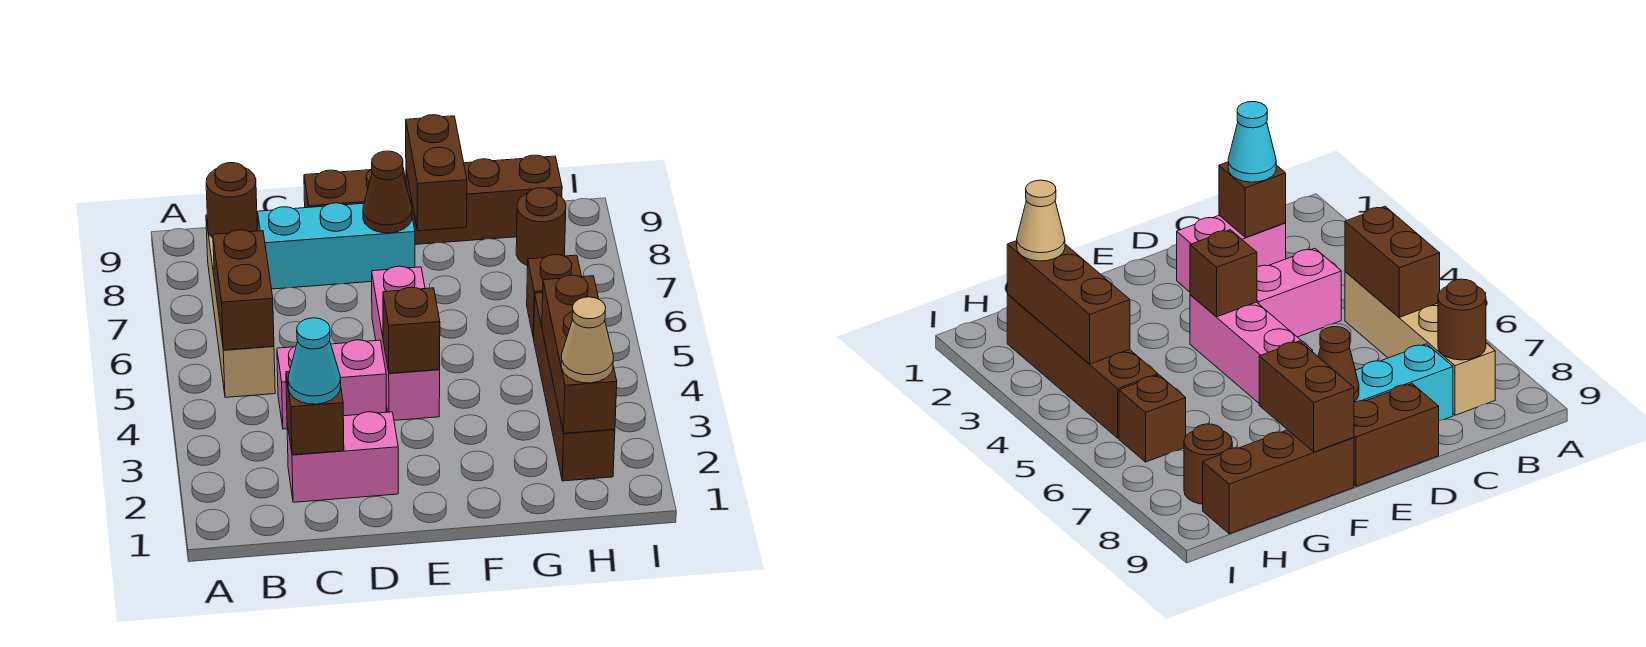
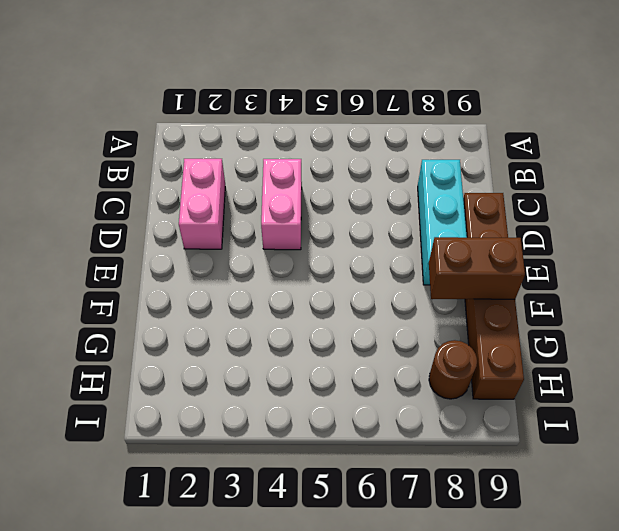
none -> tan brick B5:B8 level 1
none -> pink brick E4:E6 level 1
none -> brown brick H2:H5 level 1

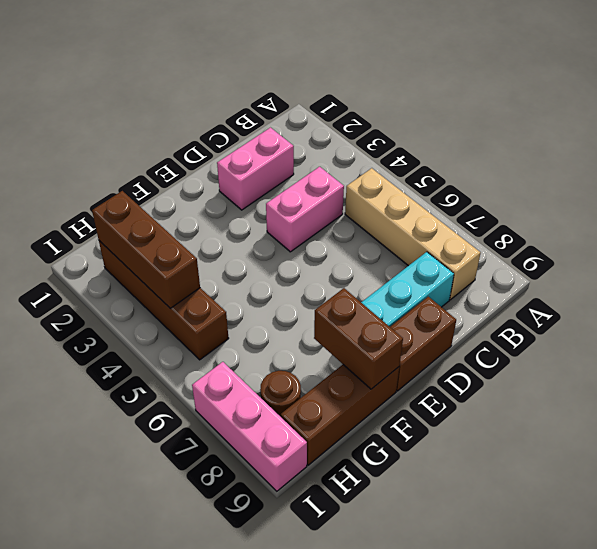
pink brick I7:I9 level 1 -> pink brick E4:E6 level 1
none -> brown brick H6 level 1
none -> brown brick B5:B6 level 2
none -> brown round brick B8 level 2

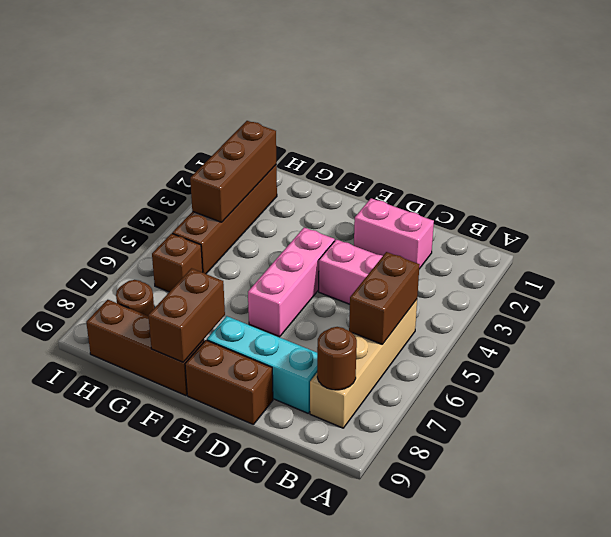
none -> brown brick C2 level 2
none -> brown brick E4 level 2
none -> brown cone E8 level 2

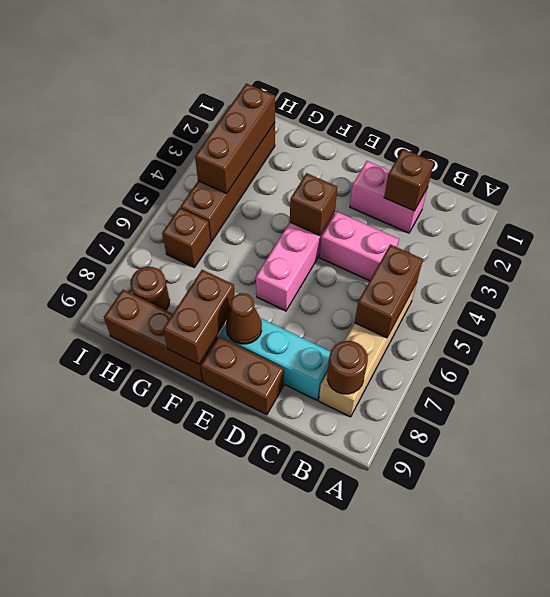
none -> cyan cone C2 level 3
none -> tan cone H2 level 3

